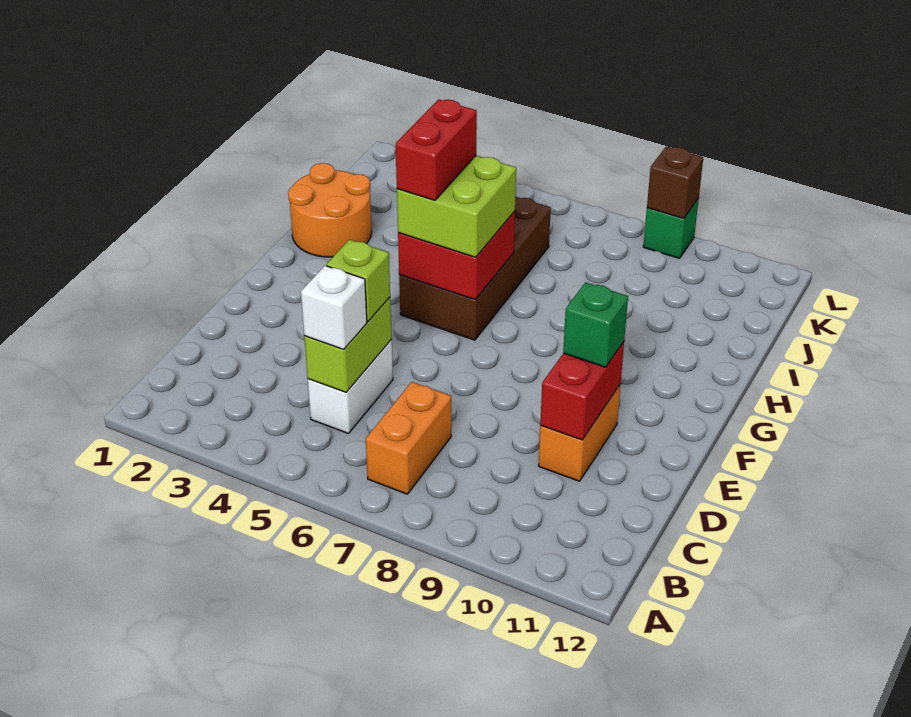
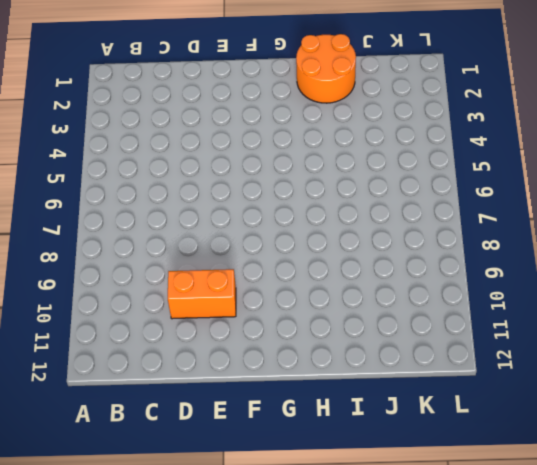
none -> orange brick B7:C7 level 1
none -> white brick C5:D5 level 1
none -> brown brick G5:J6 level 1

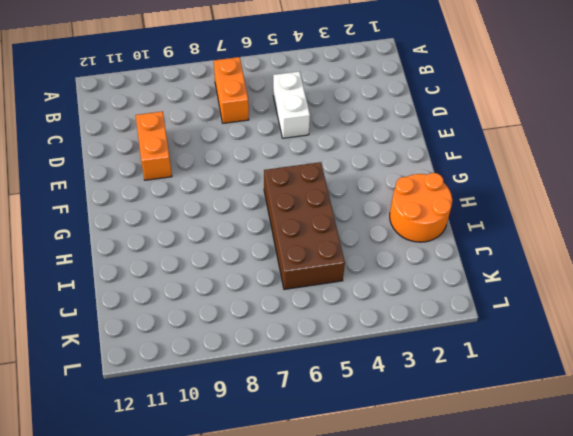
none -> green brick L9 level 1
none -> lime brick C5:D5 level 2
none -> red brick D10:E10 level 2

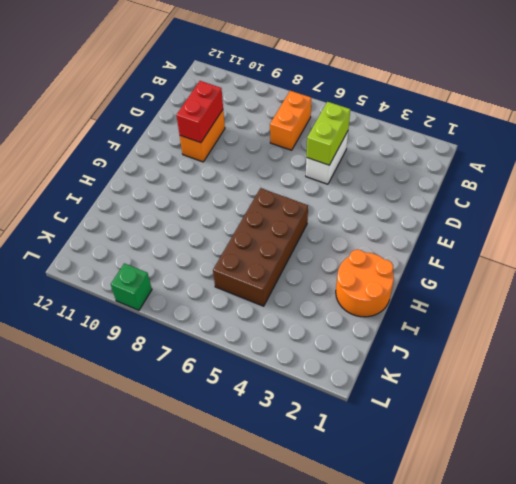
none -> red brick G5:H6 level 2
none -> brown brick L9 level 2
none -> white brick C5 level 3

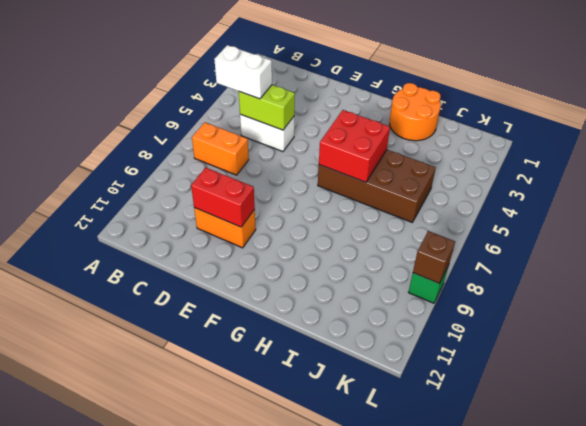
white brick B5:C5 level 3 -> white brick C5 level 3
none -> lime brick D5 level 3
none -> green brick E10 level 3
none -> lime brick G5:H6 level 3

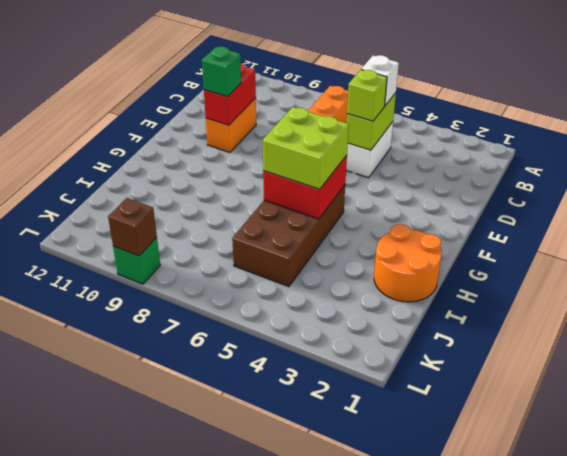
none -> red brick G5:H5 level 4

